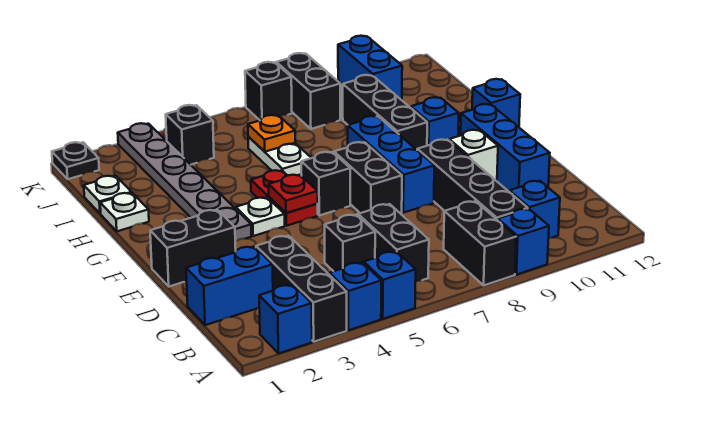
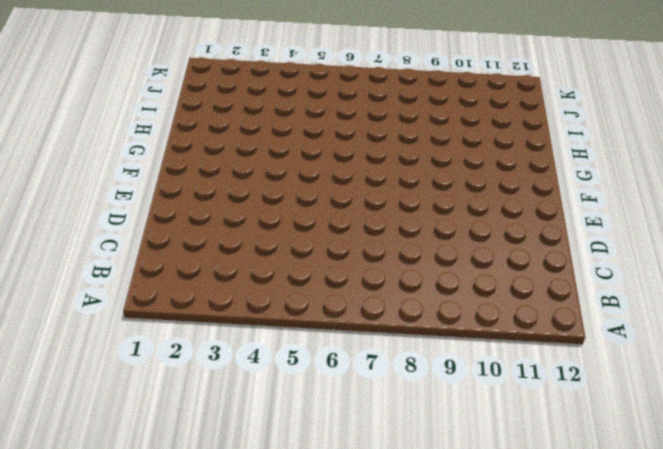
none -> blue brick A2 level 1
none -> black brick A3:C3 level 1
none -> blue brick A4 level 1
none -> blue brick A5 level 1

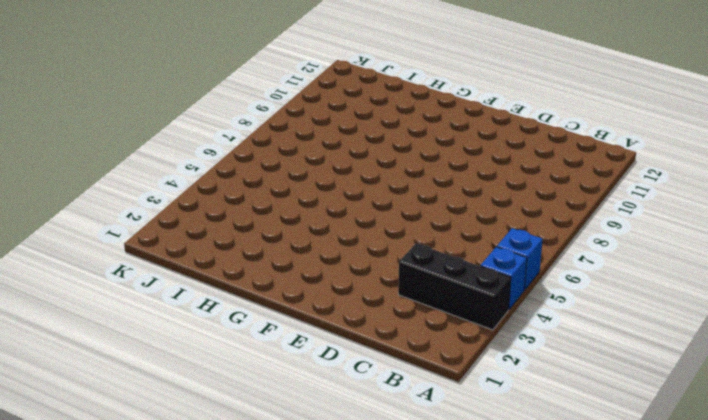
none -> blue brick A2 level 1
none -> black brick A8:B8 level 1
none -> blue brick A9 level 1
none -> black brick B6:C6 level 1

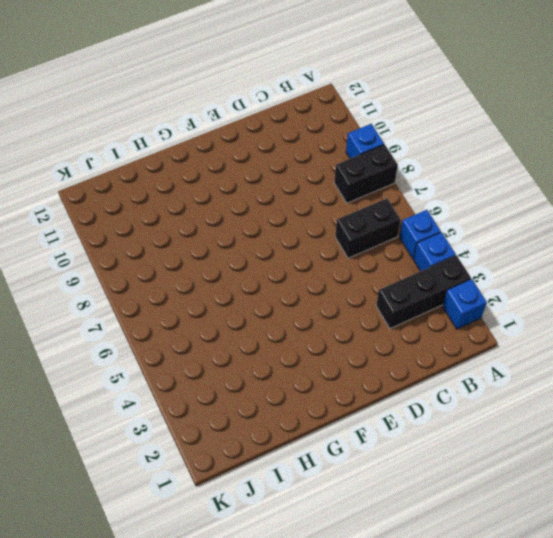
none -> black brick B9:E9 level 1
none -> blue brick B10 level 1
none -> blue brick C1:C2 level 1
none -> black brick C5 level 1

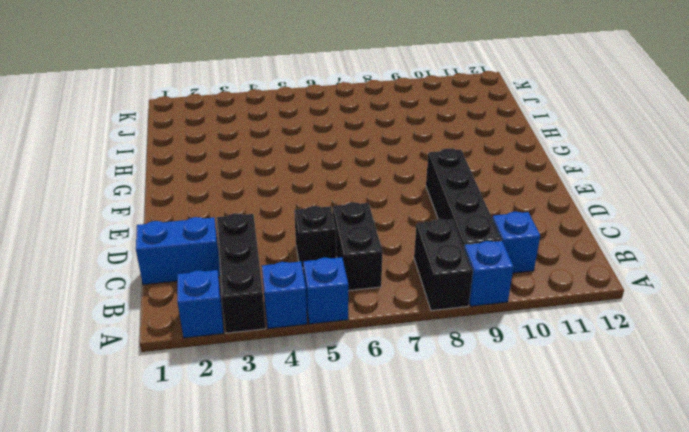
none -> blue brick D11:F11 level 1
none -> black brick E1:E2 level 1
none -> black brick E7:F7 level 1
none -> blue brick E8:G8 level 1

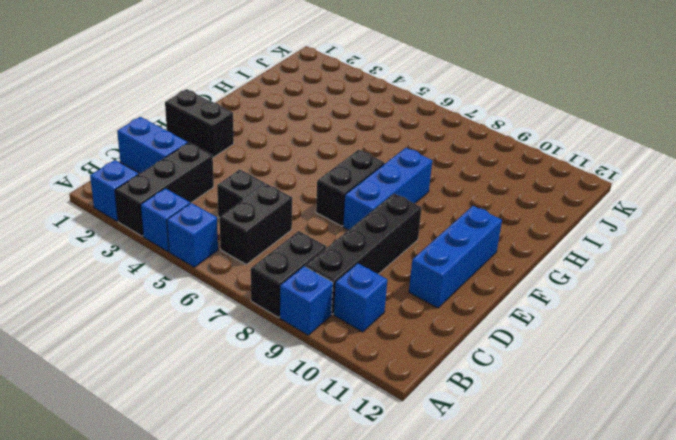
none -> white brick E10 level 1
none -> grey plate F3:K3 level 1
none -> white plate F4 level 1
none -> red plate F5:G5 level 1

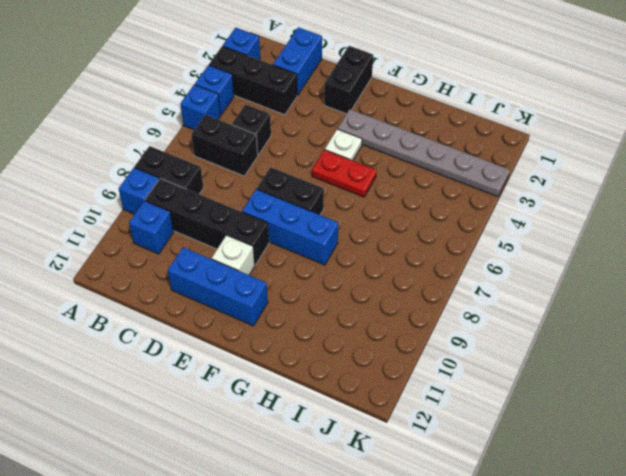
none -> black brick F6 level 1
none -> black brick G9:I9 level 1
none -> blue brick G10 level 1
none -> blue brick G12 level 1

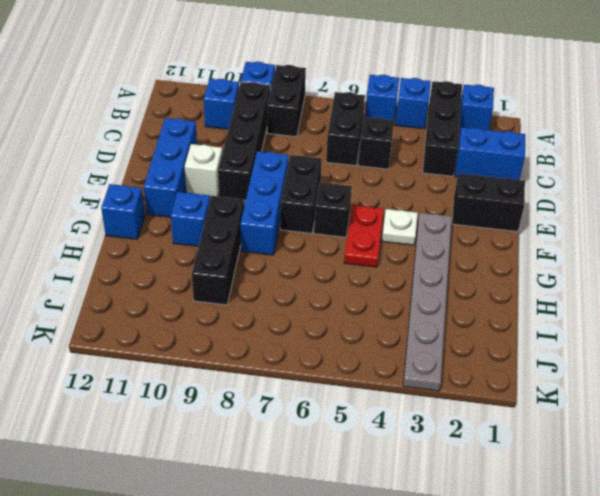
none -> white plate H1 level 1
none -> white plate H6:I6 level 1
none -> white plate I1 level 1
none -> black brick J4 level 1

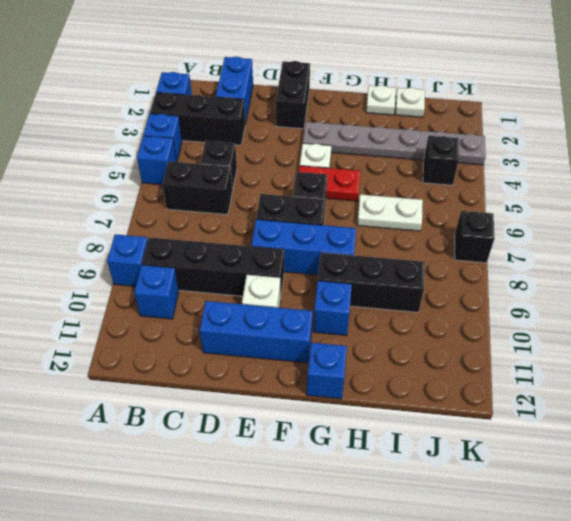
none -> black brick A8:B8 level 1
none -> black brick J8:K8 level 1
none -> blue brick J10:K10 level 1
none -> black plate K1 level 1

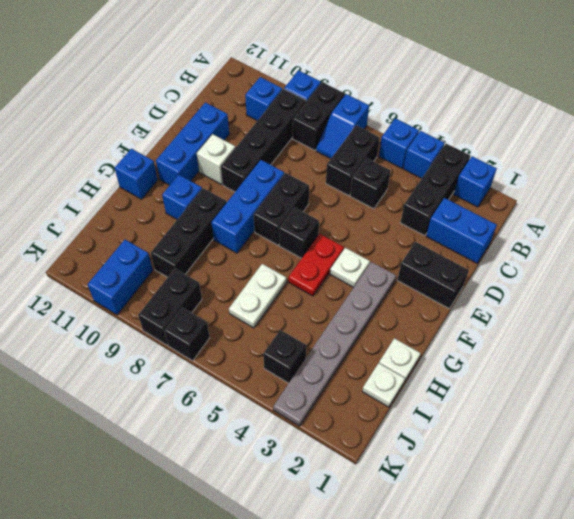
blue slope A7:B7 level 1 top A -> none
none -> black plate K1 level 1
none -> red plate F5 level 2
none -> orange plate I6 level 2

